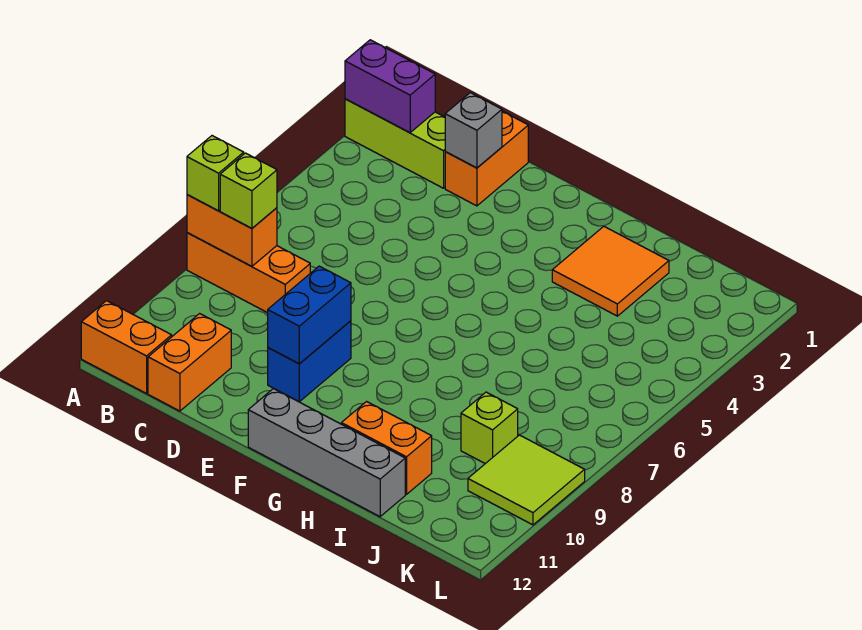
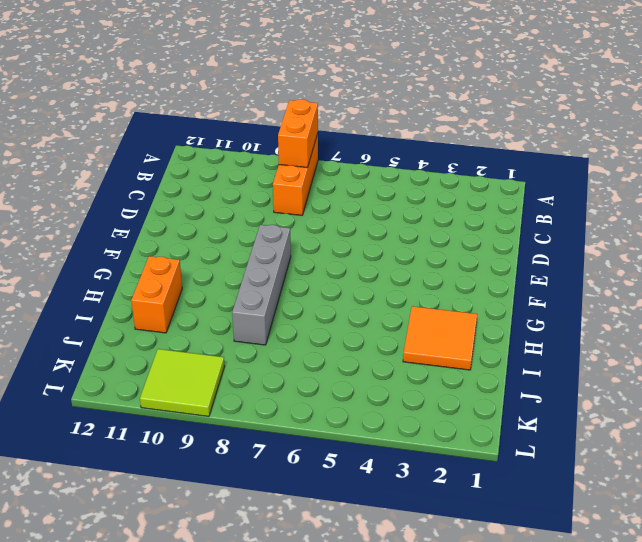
grey brick F8:I8 level 1 -> grey brick F12:I12 level 1
none -> lime brick A2:C2 level 1
none -> orange brick A12:B12 level 1
none -> orange brick C11:C12 level 1

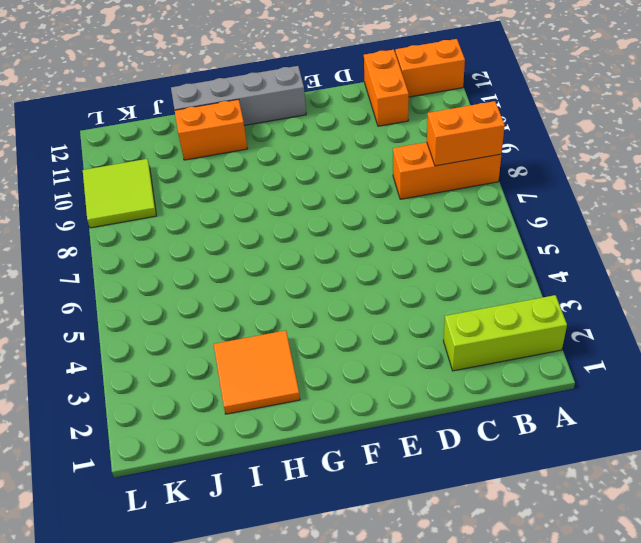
none -> orange brick D1:D2 level 1
none -> blue brick E9:E10 level 1
none -> lime brick J9 level 1

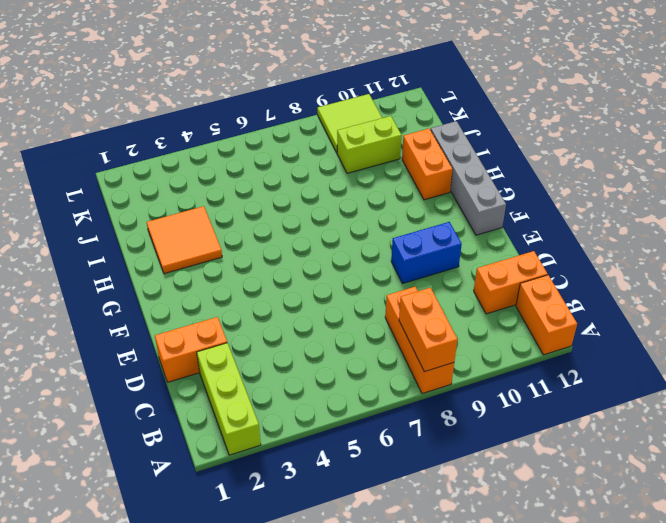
lime brick J9:J10 level 1 -> lime brick J9 level 1
none -> purple brick A2:B2 level 2
none -> grey brick D2 level 2
none -> blue brick E9:E10 level 2

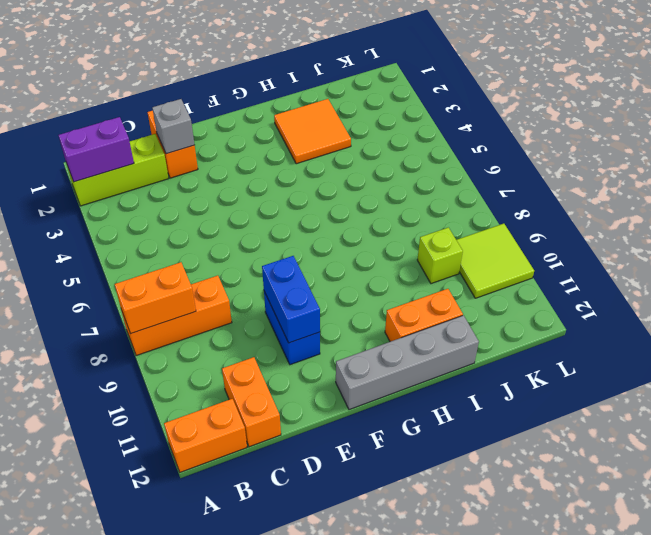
none -> lime brick A8 level 3
none -> lime brick B8 level 3

